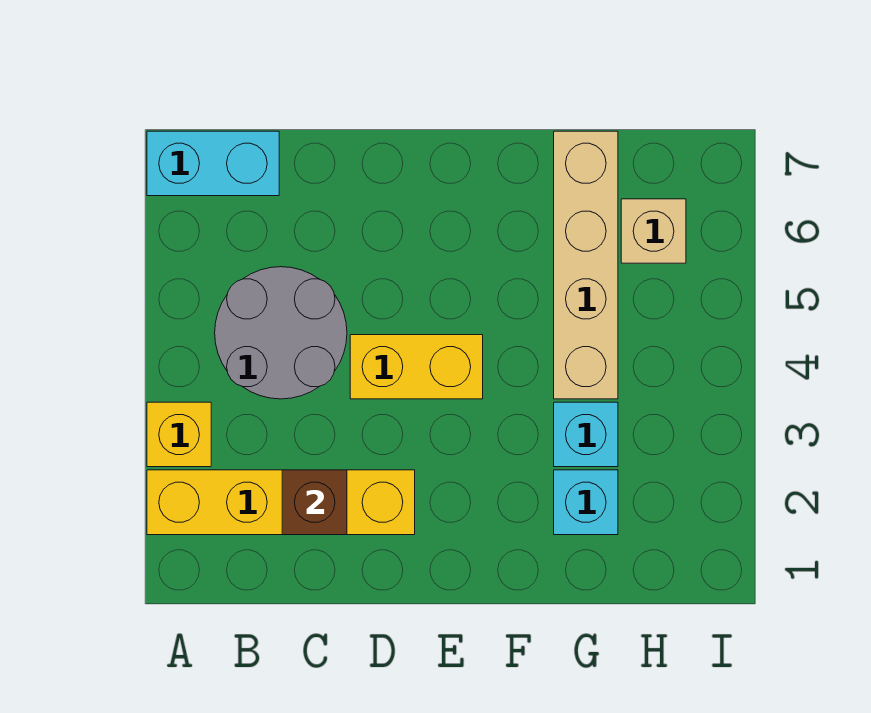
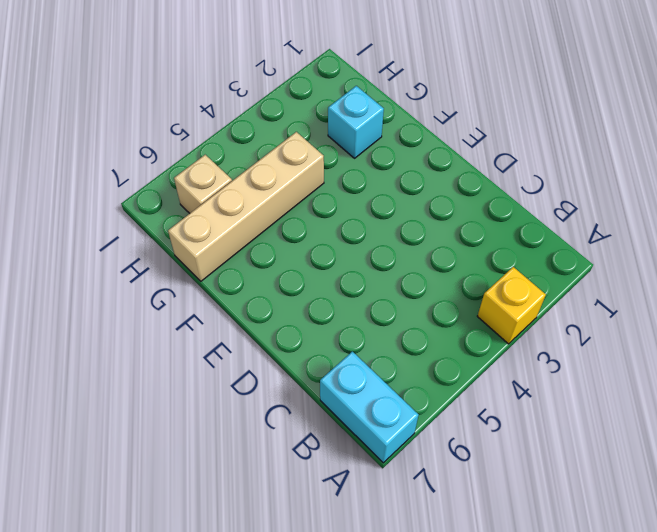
none -> yellow brick A2:D2 level 1
none -> grey round brick B4:C5 level 1

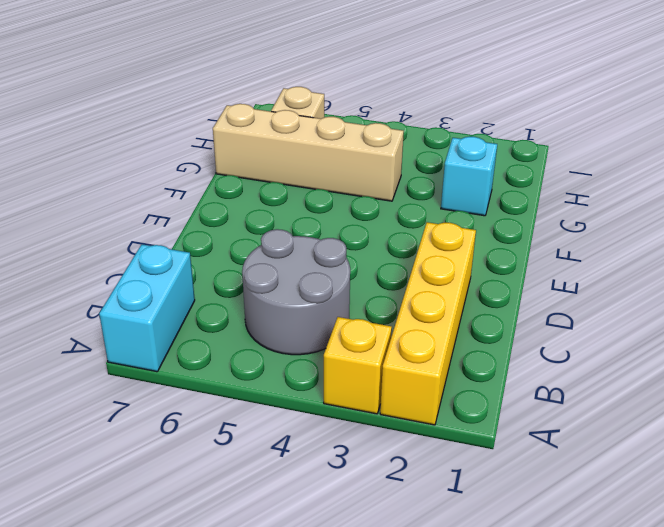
none -> yellow brick D4:E4 level 1
none -> cyan brick G3 level 1

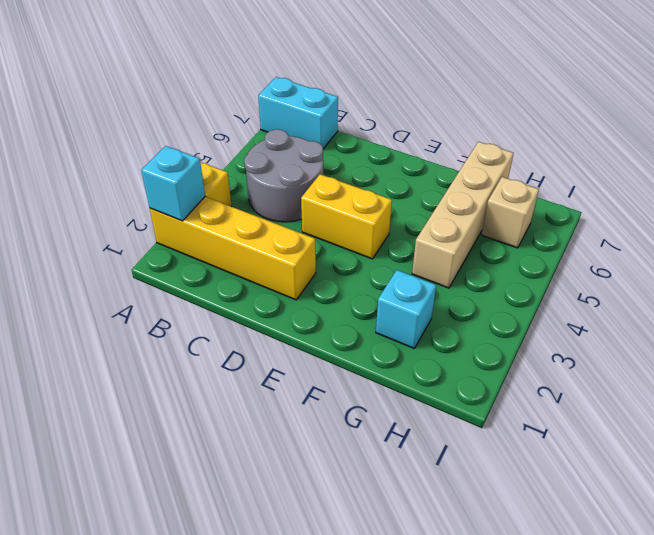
cyan brick A2 level 2 -> cyan brick G3 level 1
none -> brown brick C2 level 2

